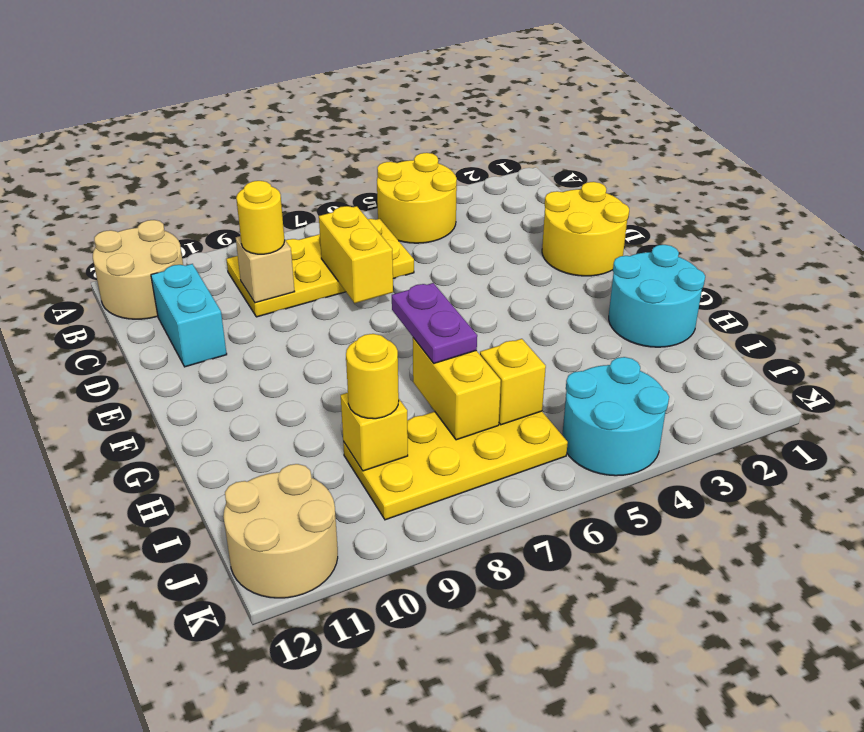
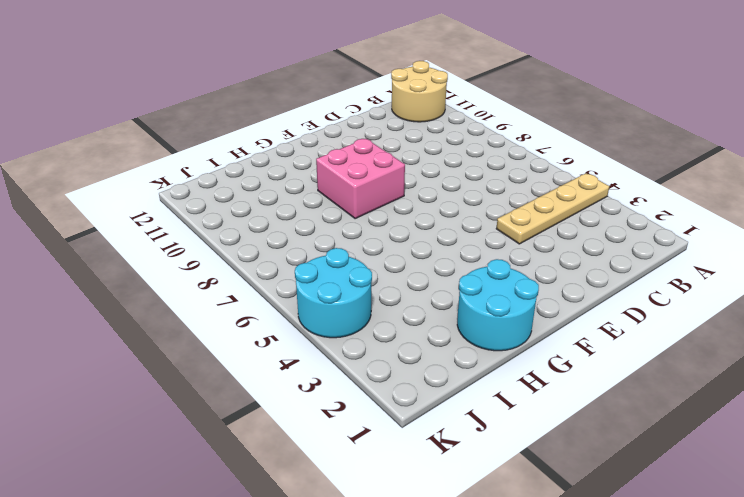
tan plate A4:D4 level 1 -> yellow round brick A4:B5 level 1
pink brick F8:G9 level 1 -> none
none -> yellow plate B6:C9 level 1
none -> cyan brick C11:D11 level 1
none -> yellow round brick D1:E2 level 1

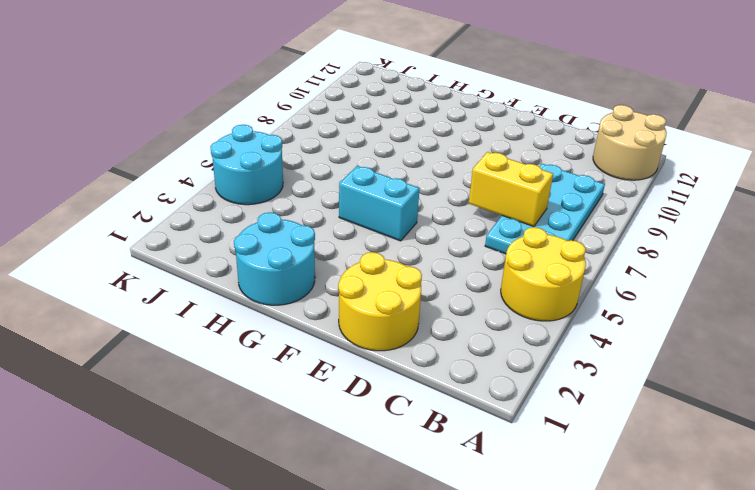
cyan plate B6:C9 level 1 -> yellow plate B6:C9 level 1
cyan brick F5:G5 level 1 -> cyan brick C11:D11 level 1
none -> yellow plate I6:J9 level 1
none -> tan round brick J11:K12 level 1
none -> tan brick C9 level 2

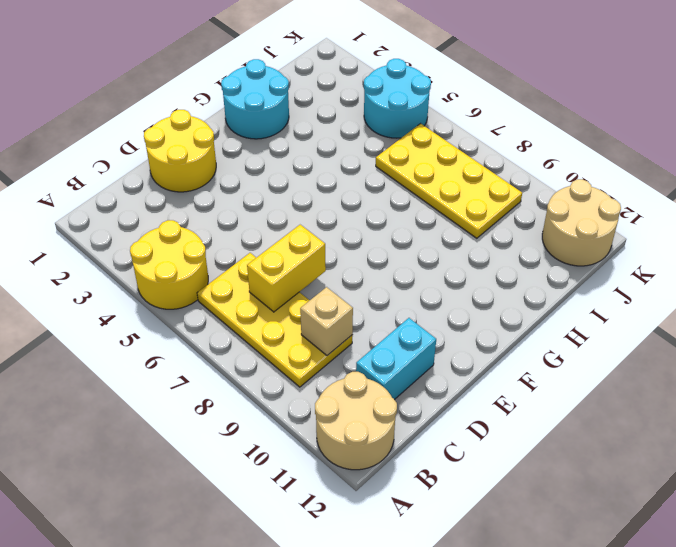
none -> yellow brick H7:I7 level 2
none -> yellow brick I6 level 2
none -> yellow brick I9 level 2

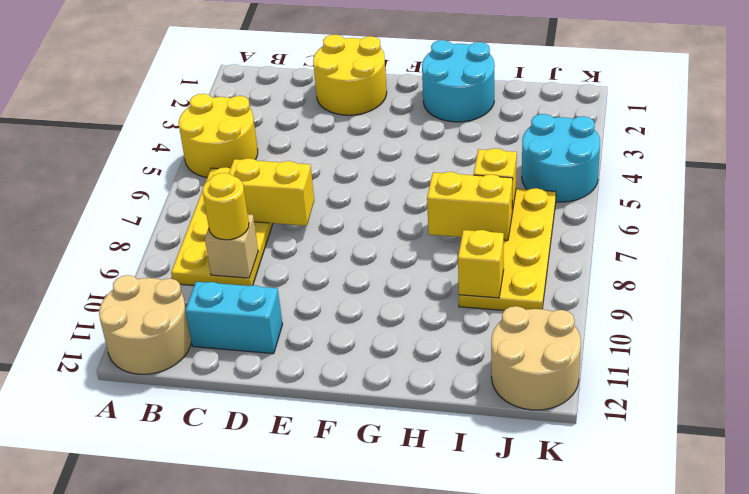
none -> purple plate G7:H7 level 3
none -> yellow round brick I9 level 3

